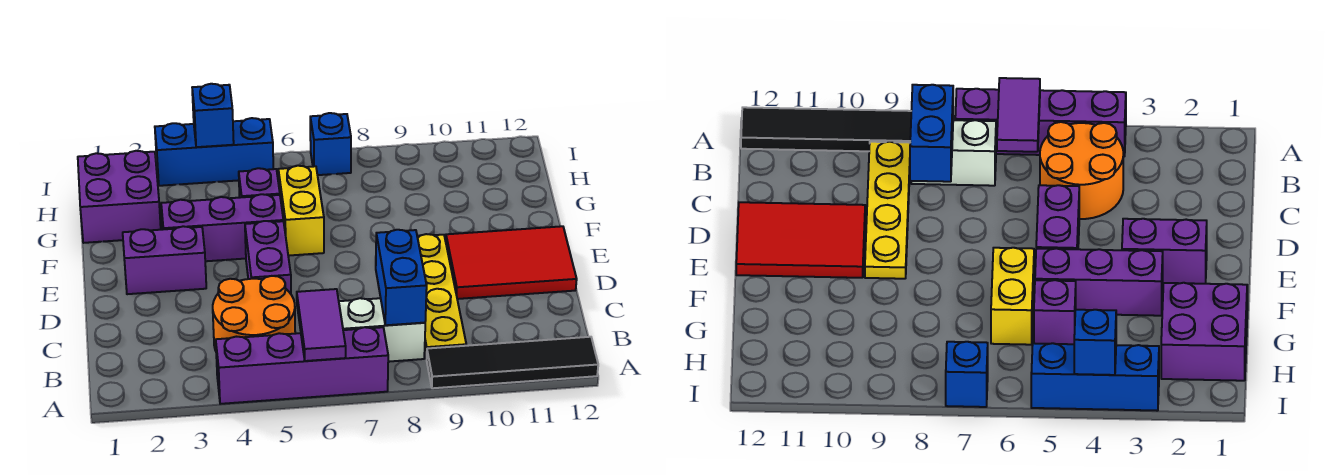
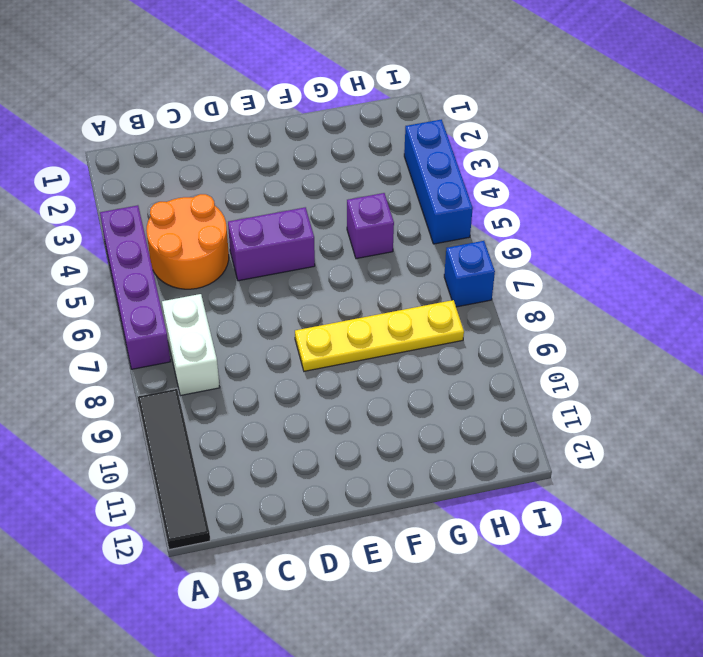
yellow plate E8:H8 level 1 -> yellow plate B9:E9 level 1
none -> red tile D10:E12 level 1
none -> purple brick E2:E3 level 1
none -> purple brick F3:F5 level 1

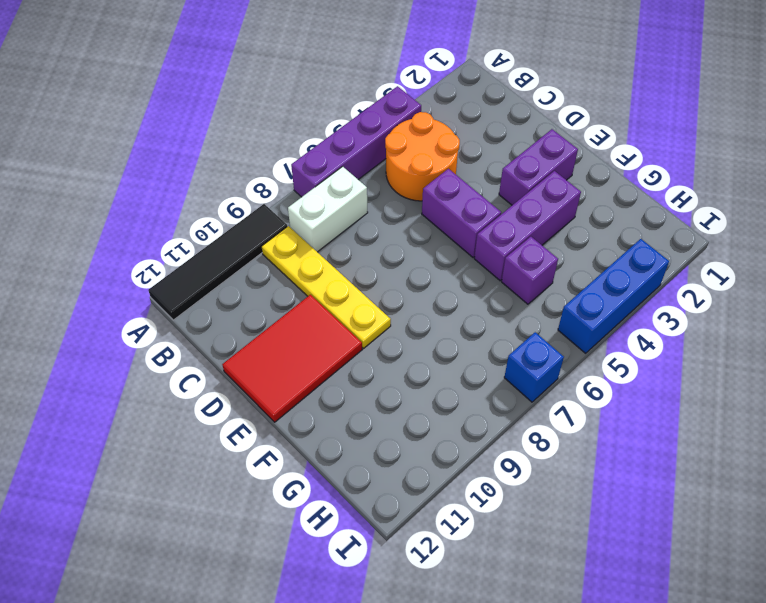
none -> yellow brick F6:G6 level 1
none -> purple brick G1:H2 level 1
none -> purple tile A6:B6 level 2

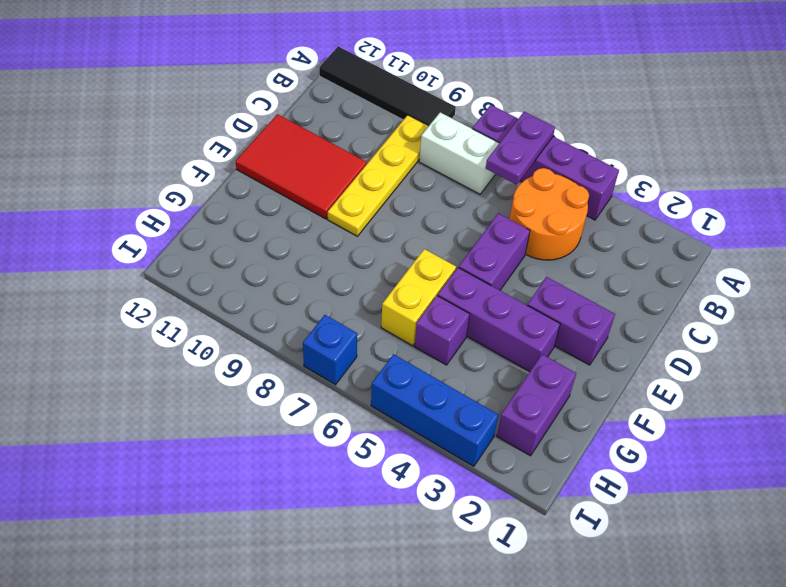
purple plate A6:B6 level 2 -> purple tile A6:B6 level 2
purple brick G2:H2 level 1 -> purple brick G1:H2 level 1
none -> blue brick B8:C8 level 2
none -> blue brick I4 level 2

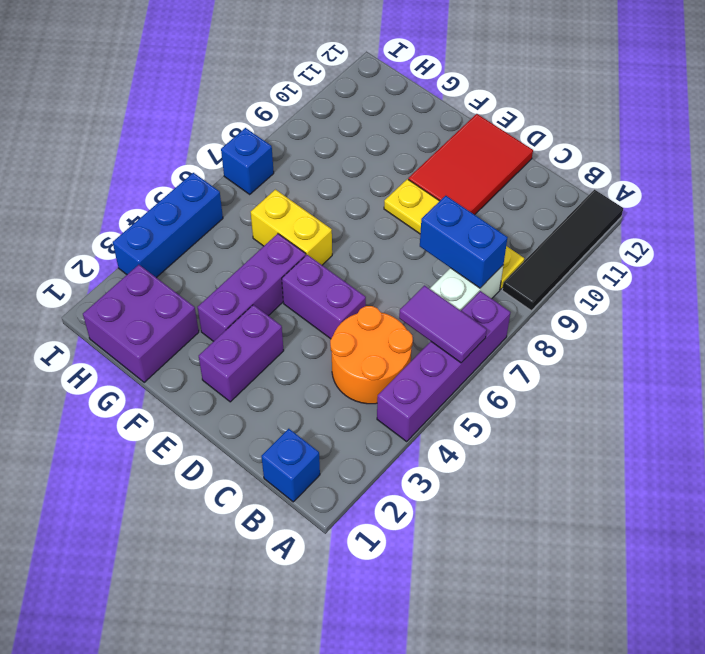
blue brick B1 level 1 -> blue brick I4 level 2
none -> purple brick G5 level 1

